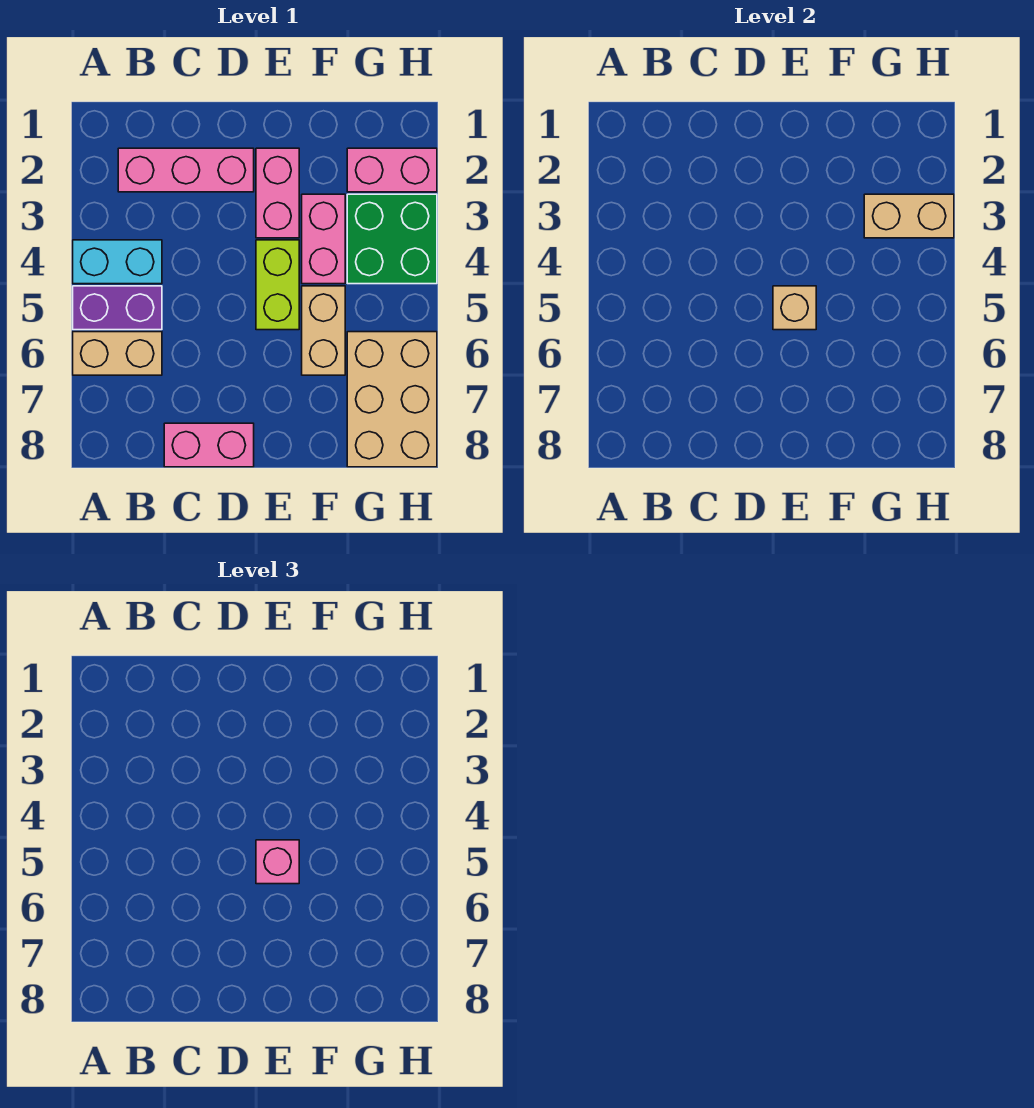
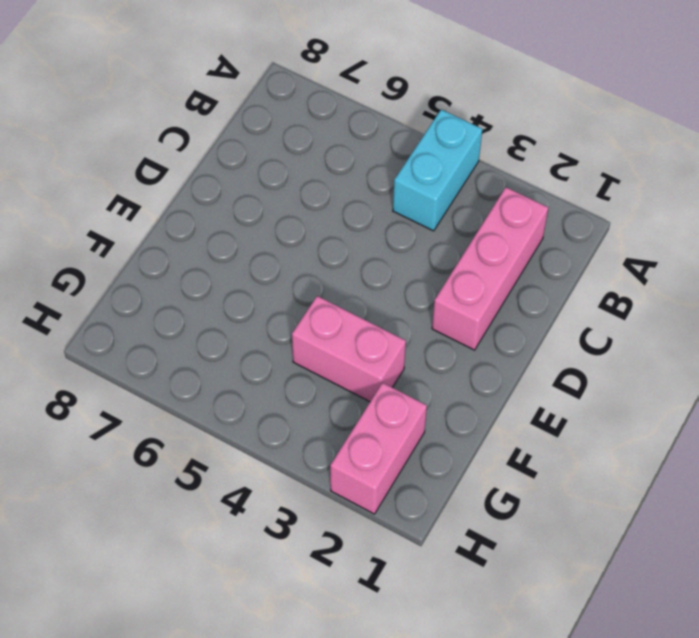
none -> purple brick A5:B5 level 1
none -> tan brick A6:B6 level 1
none -> pink brick C8:D8 level 1

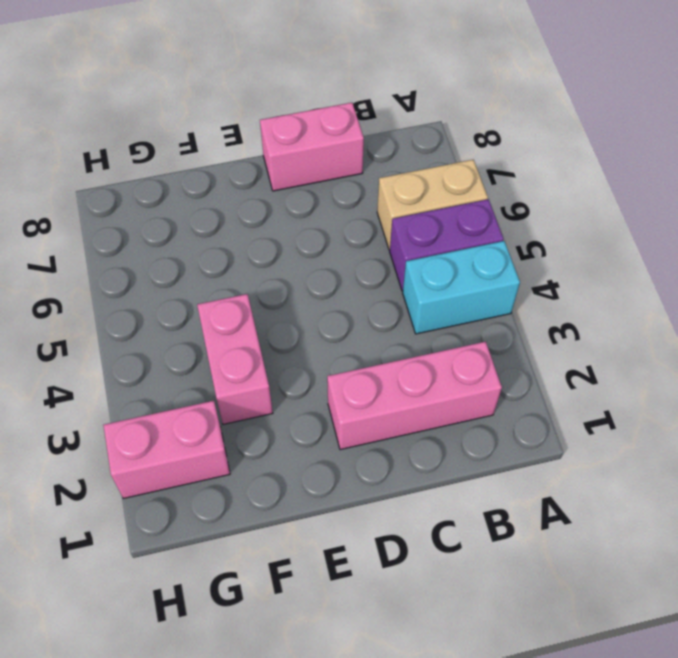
none -> pink brick E2:E3 level 1
none -> lime brick E4:E5 level 1
none -> tan brick F5:F6 level 1

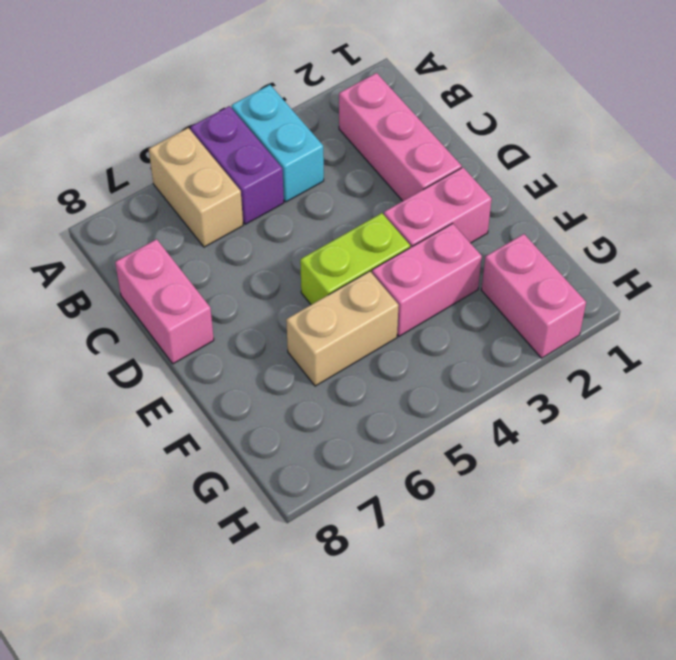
none -> green brick G3:H4 level 1
none -> tan brick G6:H8 level 1
none -> tan brick E5 level 2

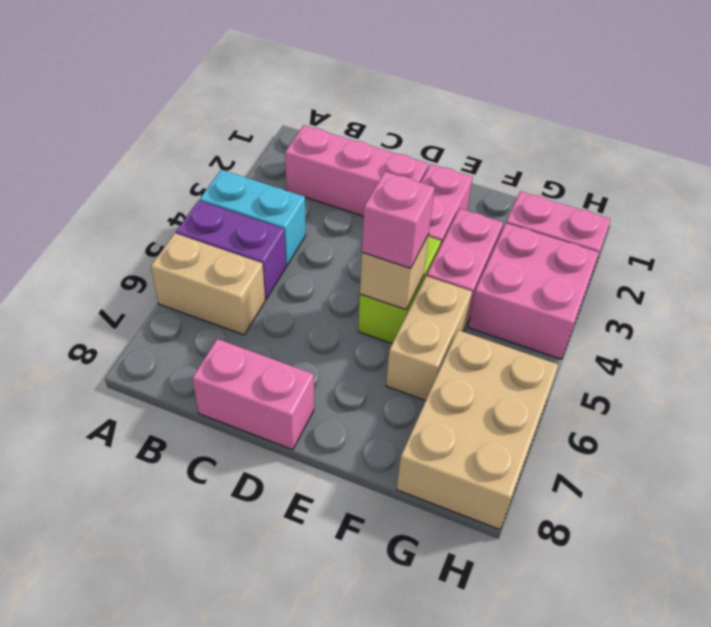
pink brick G3:H4 level 1 -> green brick G3:H4 level 1
none -> tan brick G3:H3 level 2

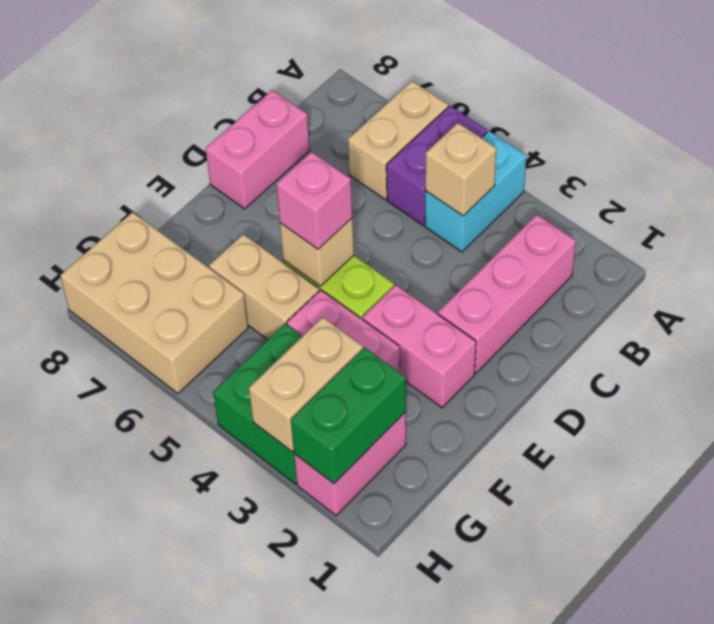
tan brick B4 level 2 -> none
green brick G2:H2 level 2 -> none

